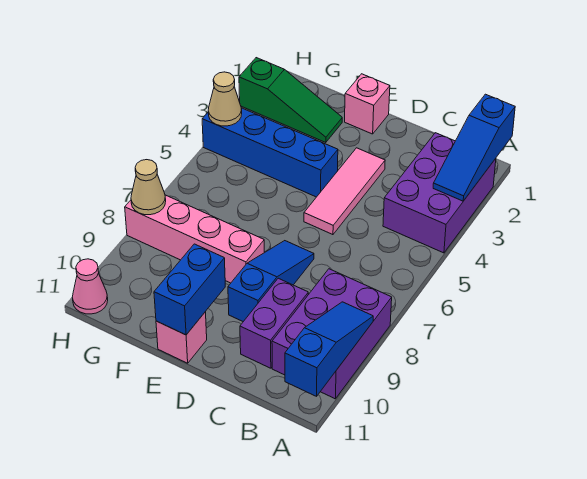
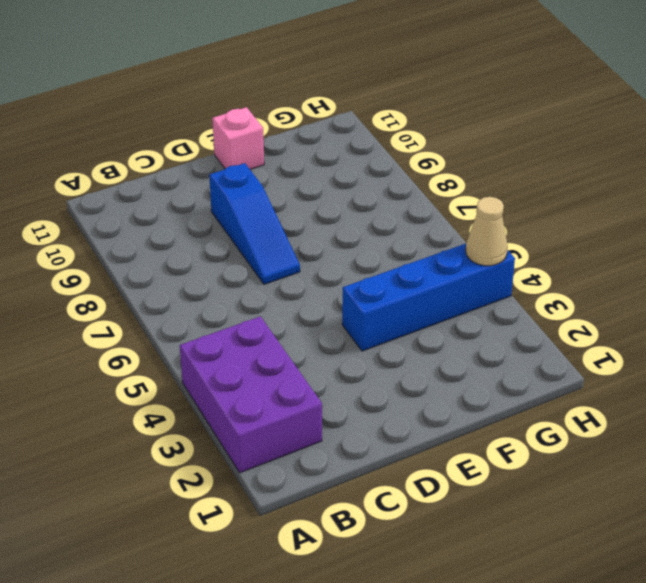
none -> purple brick A8:B10 level 1
none -> purple brick C9:C10 level 1
none -> pink tile D3:D5 level 1

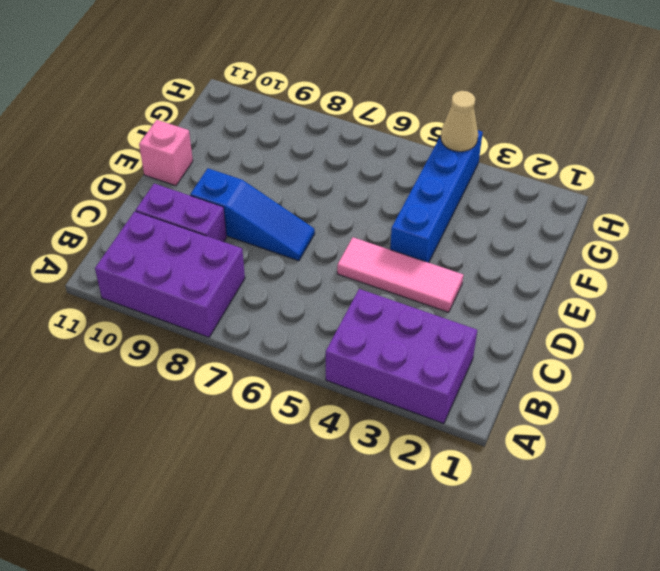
none -> pink brick E1 level 1
none -> pink brick E8:H8 level 1
none -> green slope F2:H2 level 1 top H

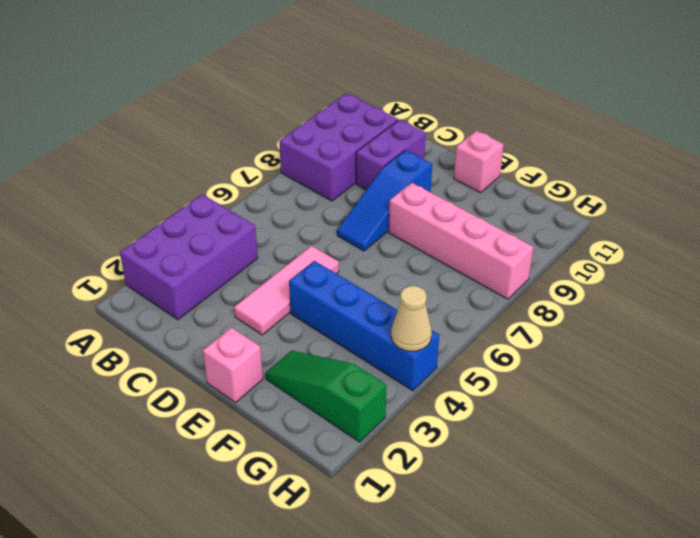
none -> pink cone H11 level 1
none -> blue slope A1:A3 level 2 top 1
none -> blue slope A9:A11 level 2 top 11

